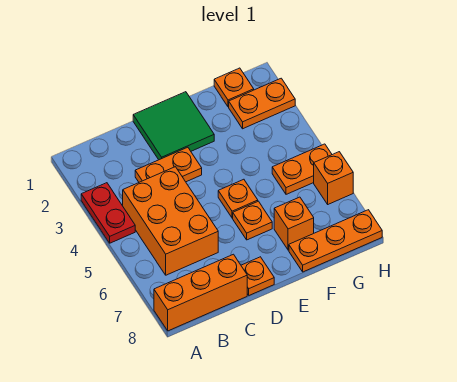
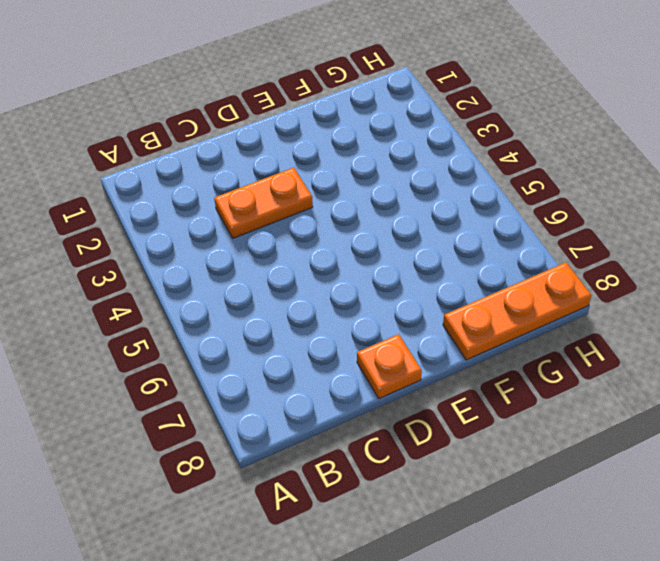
none -> red plate A3:A4 level 1
none -> orange brick A8:C8 level 1
none -> orange brick B4:C6 level 1

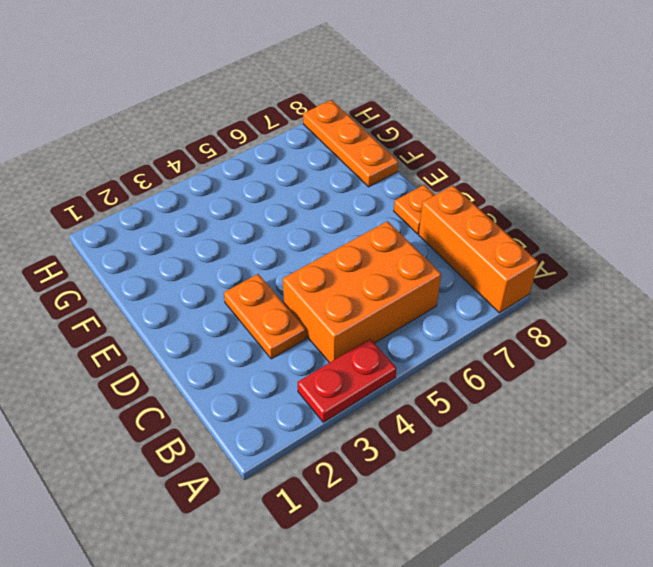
none -> green tile D1:E2 level 1
none -> orange plate E5 level 1
none -> orange plate E6 level 1

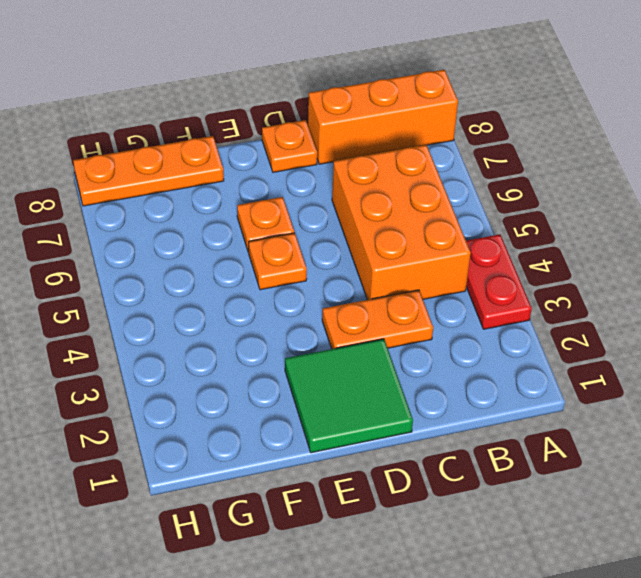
none -> orange brick F7 level 1
none -> orange plate G1 level 1
none -> orange plate G2:H2 level 1

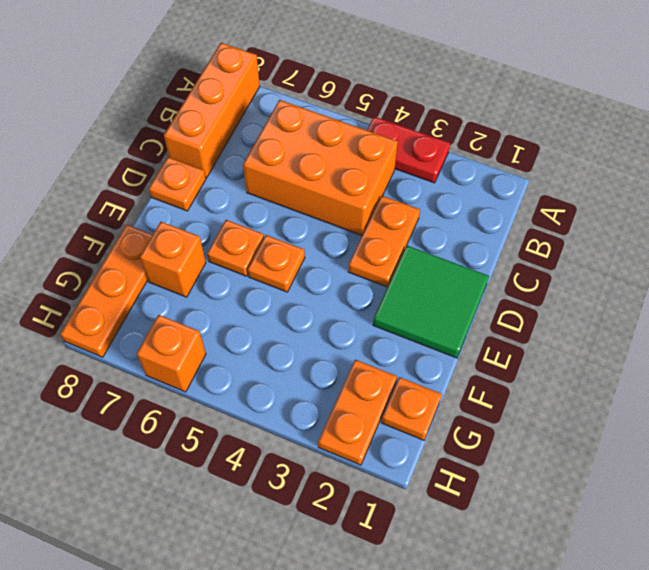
none -> orange plate G5:H5 level 1

